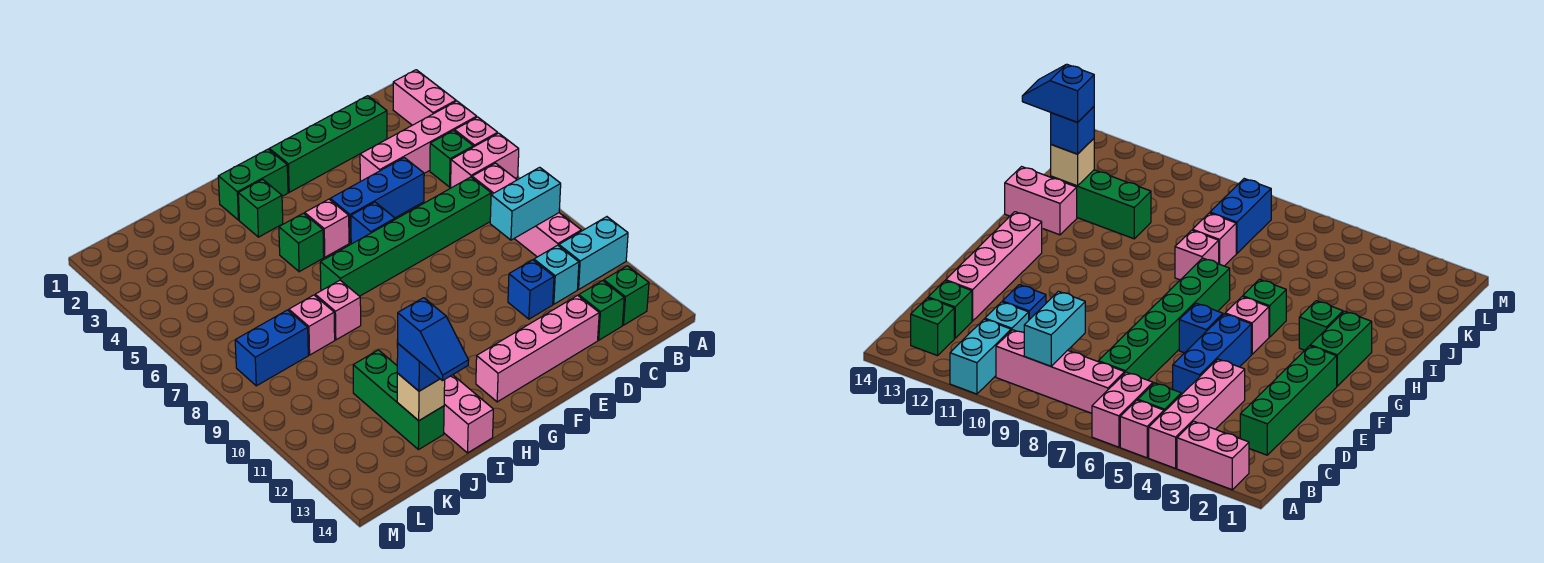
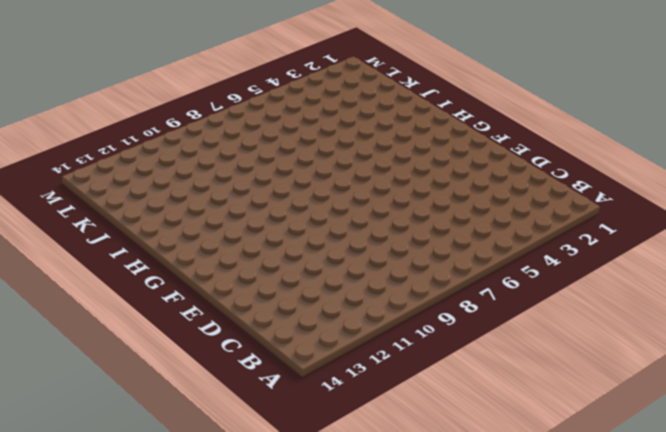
none -> pink brick A2:A3 level 1
none -> pink brick A4:D4 level 1
none -> pink brick A5 level 1

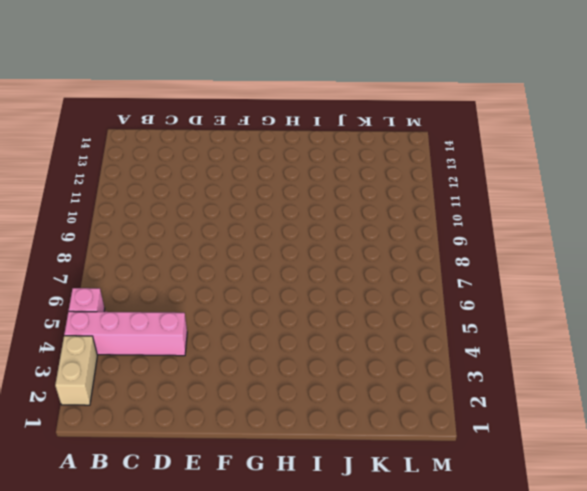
tan brick A2:A3 level 1 -> pink brick A2:A3 level 1
none -> pink brick A6:B6 level 1
none -> cyan brick A11:B11 level 1
none -> green brick B5 level 1

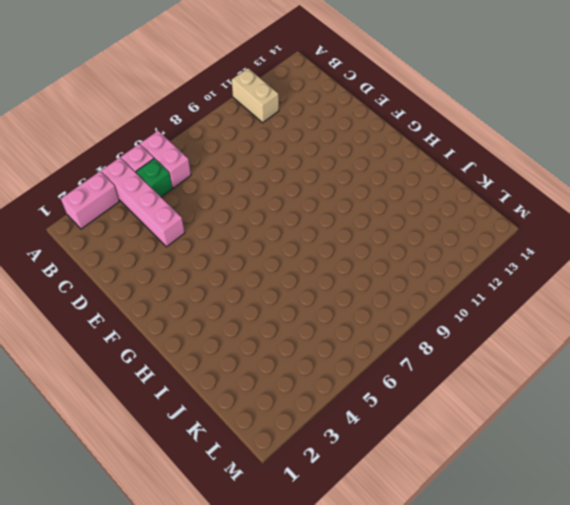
tan brick A11:B11 level 1 -> cyan brick A11:B11 level 1
none -> pink brick B7:B10 level 1
none -> green brick B13 level 1
none -> green brick C2:F2 level 1

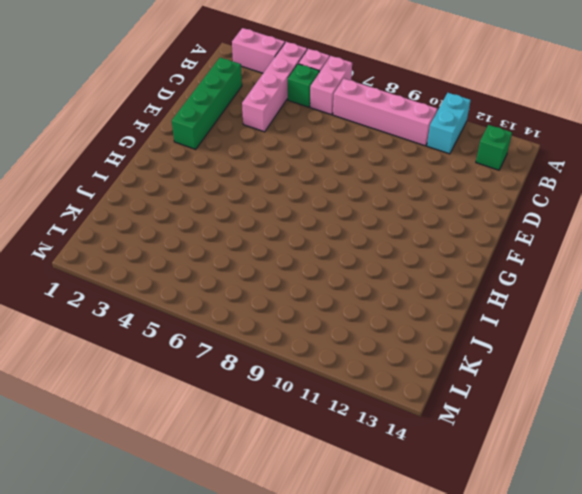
none -> green brick C7:H7 level 1
none -> cyan brick C11 level 1
none -> green brick C13 level 1

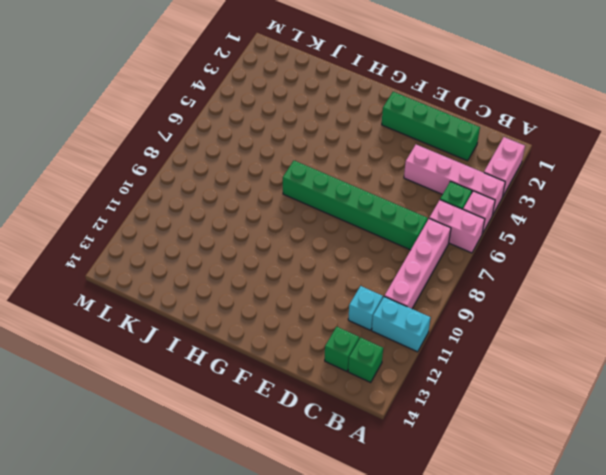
none -> blue brick D5:F5 level 1
none -> blue brick D11 level 1
none -> pink brick D13:G13 level 1

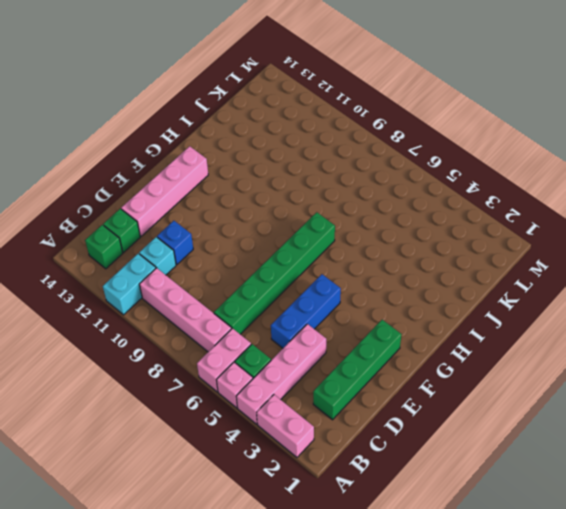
none -> blue brick F6 level 1
none -> green brick G2:H2 level 1
none -> pink brick G5 level 1

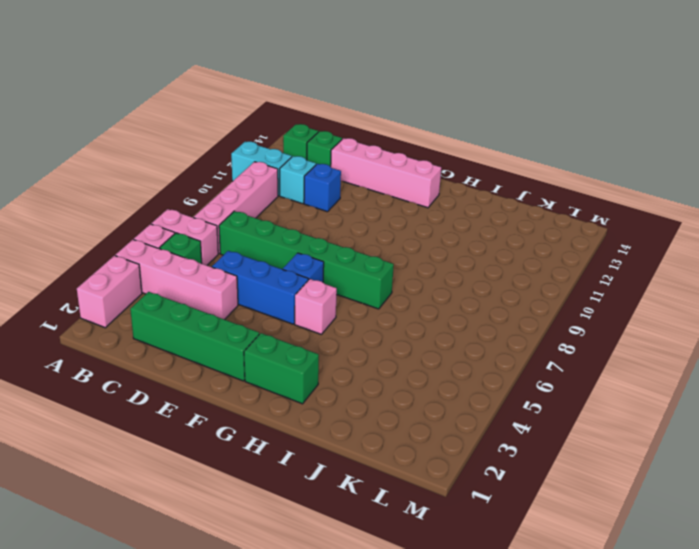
none -> green brick H3 level 1
none -> green brick H5 level 1
none -> pink brick I8 level 1

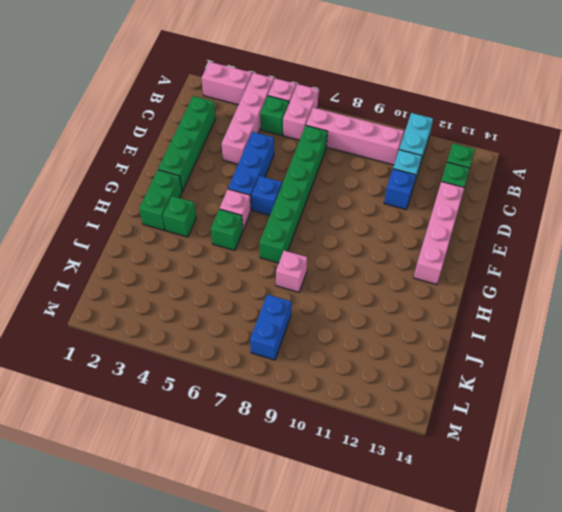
none -> pink brick I13:I14 level 1
none -> pink brick J8 level 1
none -> green brick J11:J13 level 1

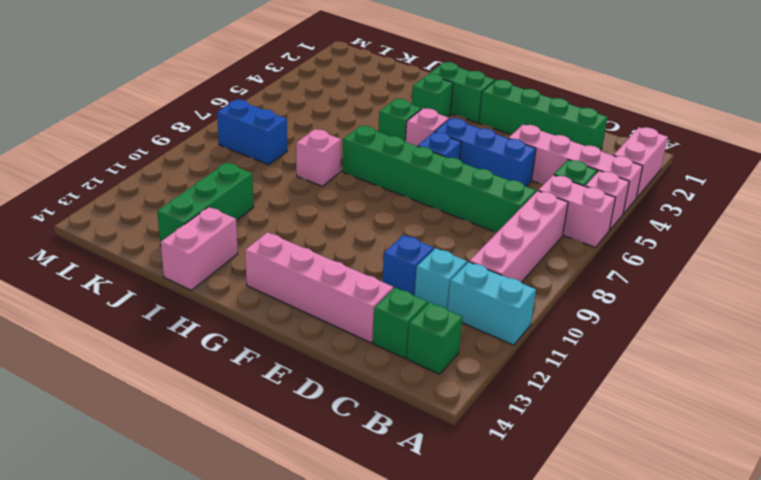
none -> pink brick J8 level 1
none -> cyan brick B9:C9 level 2
none -> tan brick J13 level 2

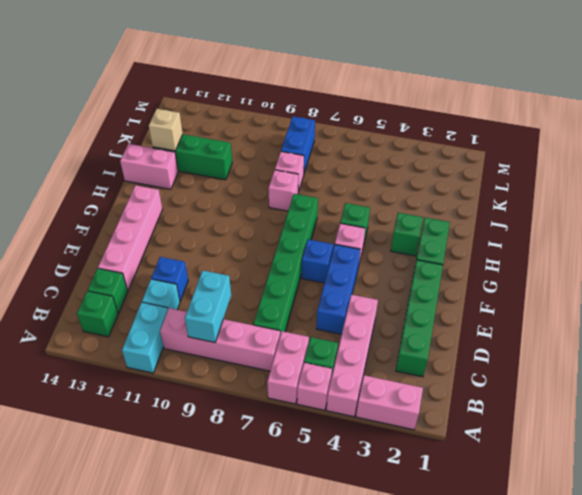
none -> blue brick J13 level 3
none -> blue slope J13:J14 level 4 top 13

